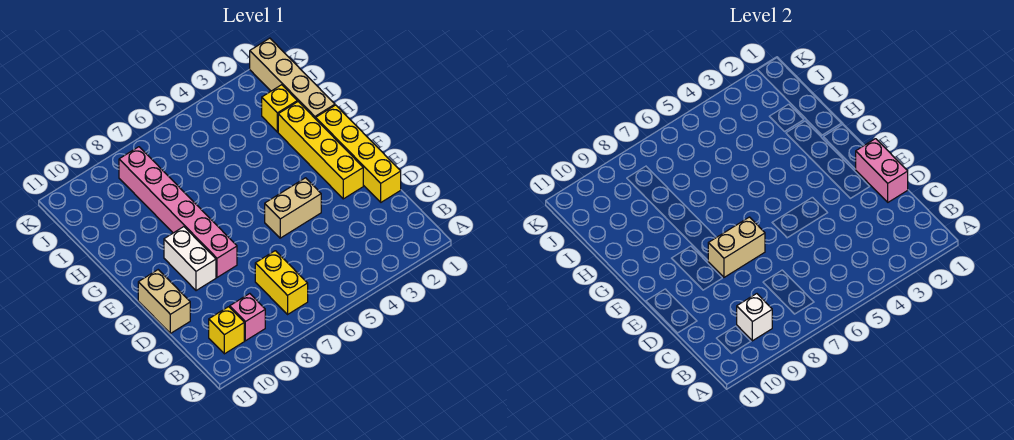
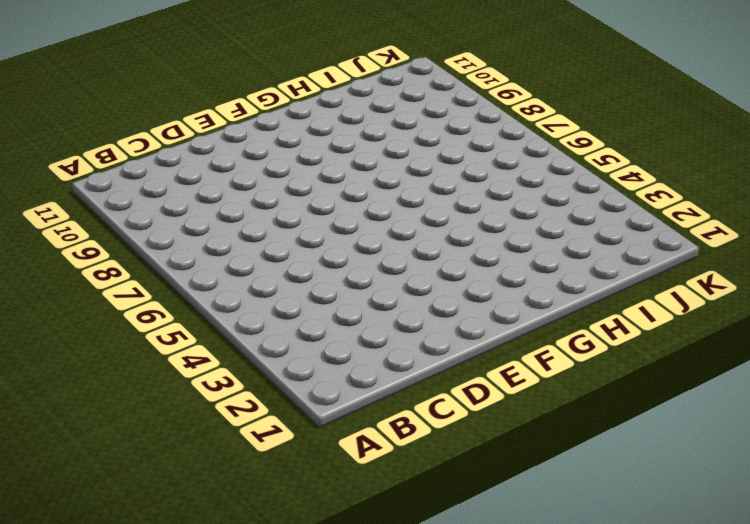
none -> yellow brick B7:C7 level 1
none -> pink brick B9 level 1
none -> yellow brick B10 level 1

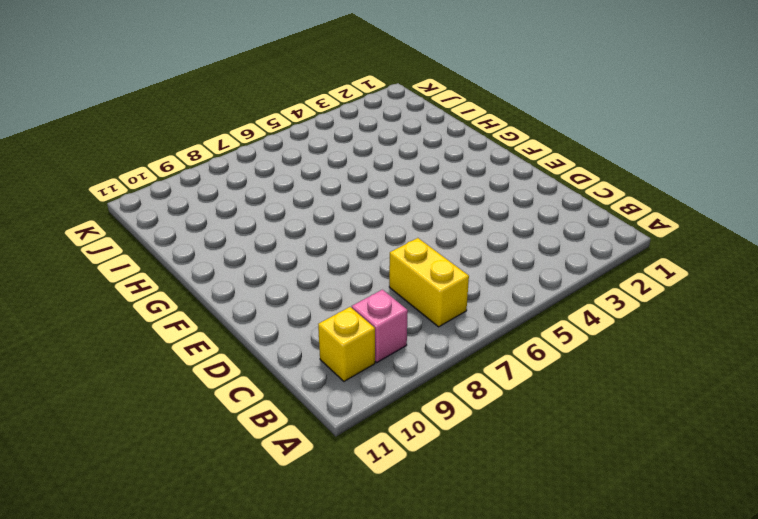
none -> yellow brick D1:G1 level 1
none -> tan brick D11:E11 level 1
none -> yellow brick E2:H2 level 1

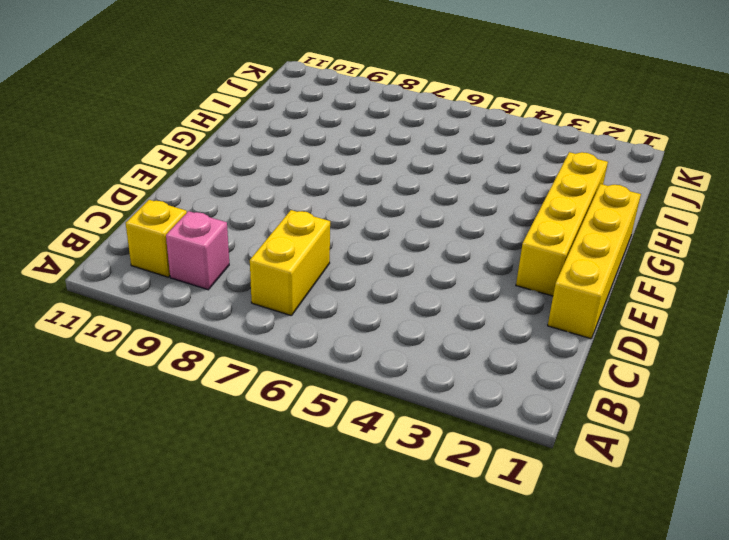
none -> tan brick D11:E11 level 1
none -> tan brick E4:E5 level 1
none -> pink brick E8:J8 level 1

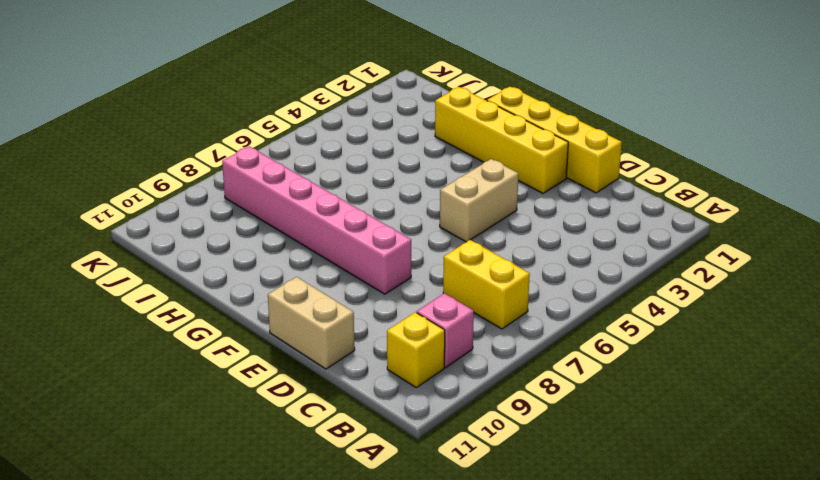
none -> white brick E9:F9 level 1
none -> tan brick H1:K1 level 1
none -> yellow brick I2 level 1

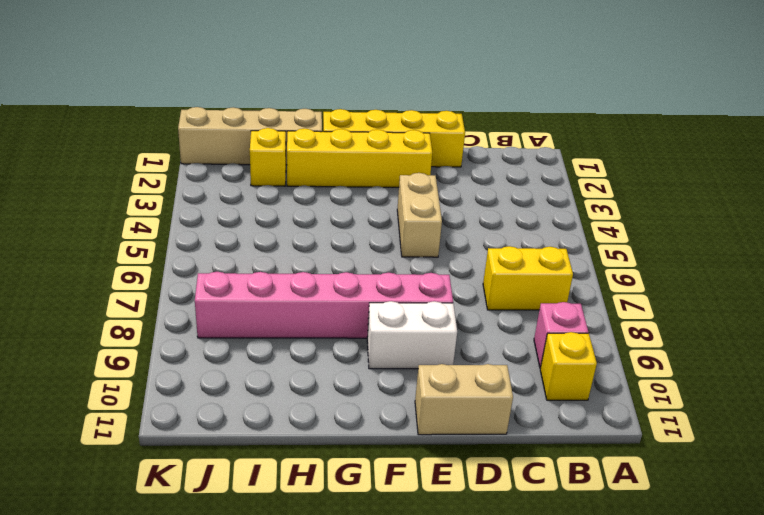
none -> white brick B9 level 2
none -> pink brick D1:E1 level 2
none -> tan brick E7:E8 level 2

